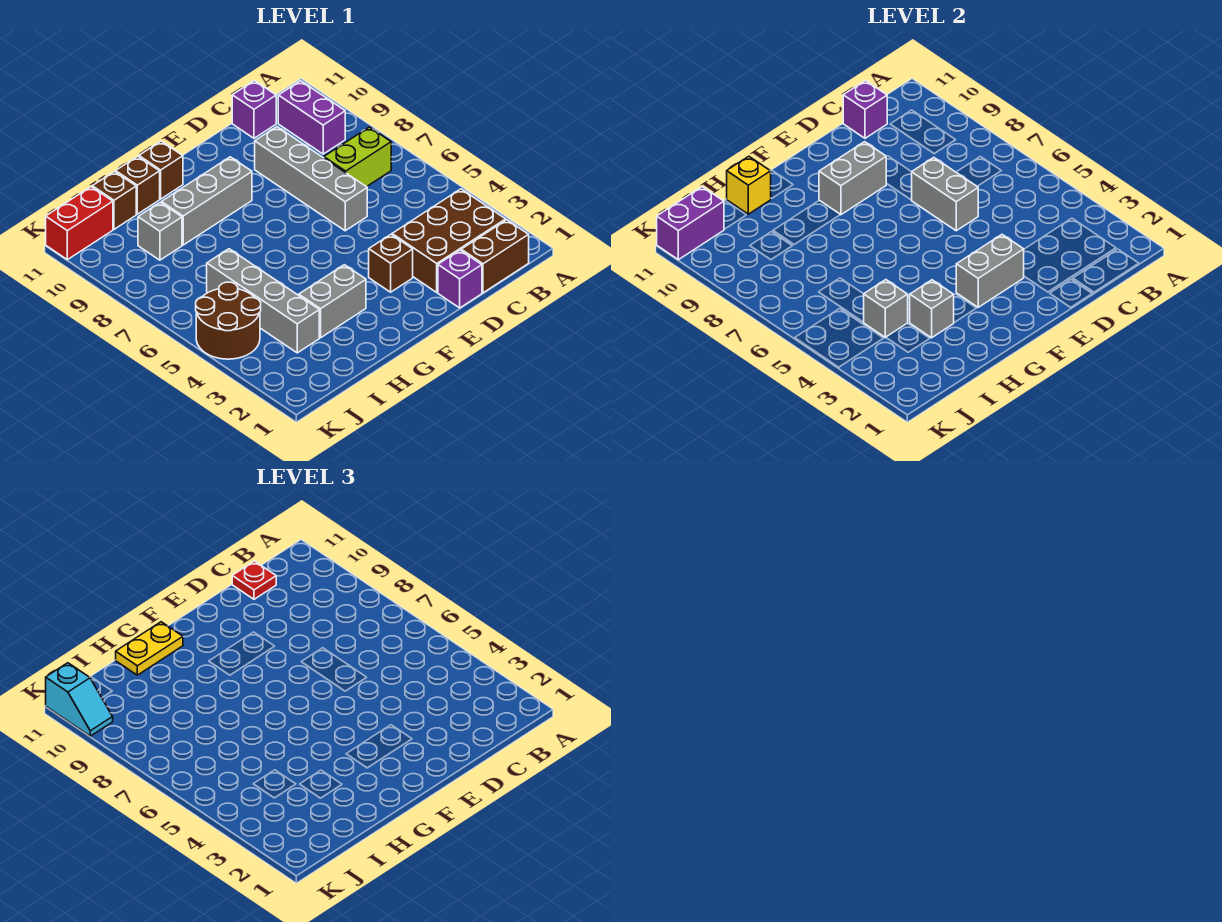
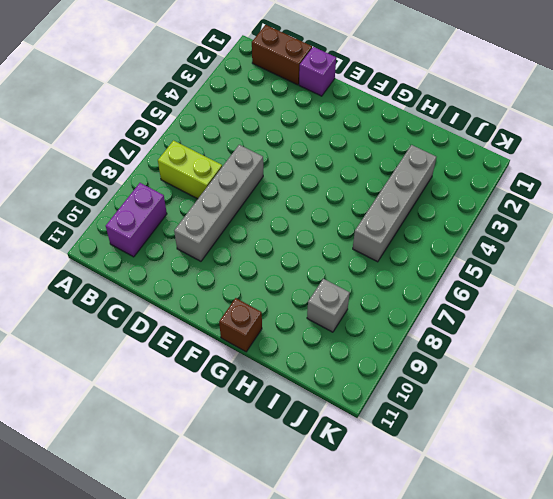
none -> brown brick B2:D3 level 1
none -> purple brick C11 level 1
none -> brown brick E3 level 1

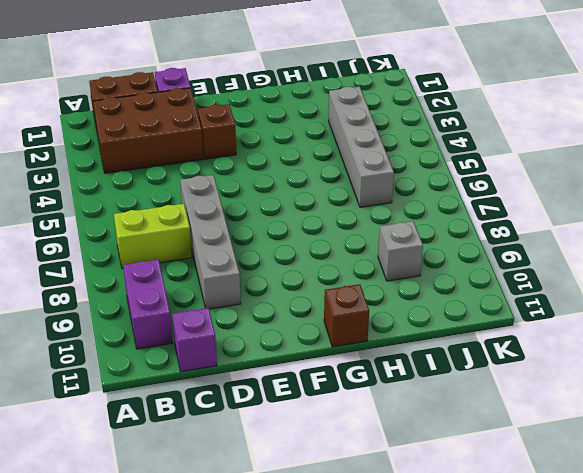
none -> grey brick F9:H9 level 1
none -> grey brick G3:H3 level 1
none -> brown brick H11 level 1

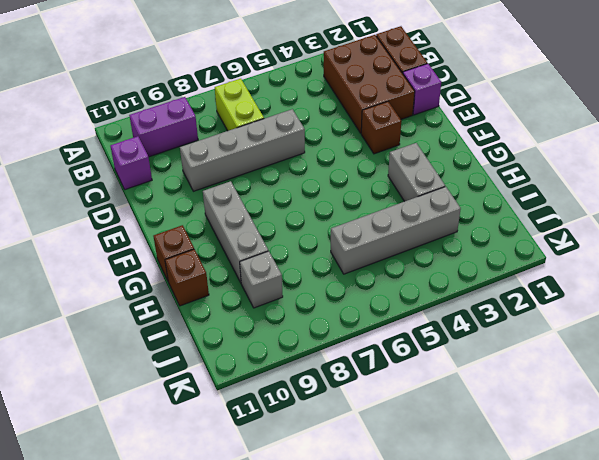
none -> brown brick I11 level 1
none -> brown round brick J4:K5 level 1
none -> red brick J11:K11 level 1

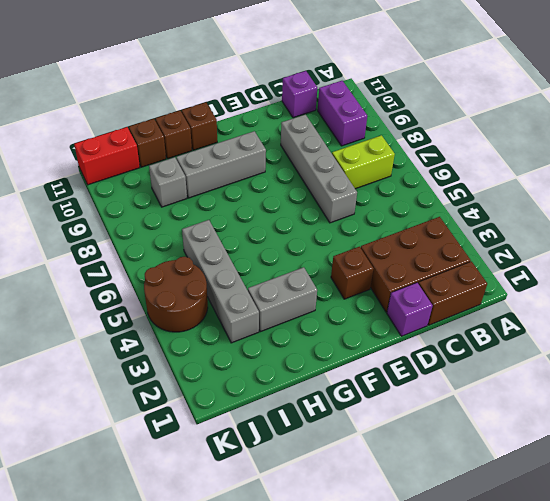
none -> purple brick C11 level 2
none -> grey brick D6:D7 level 2
none -> grey brick E3:F3 level 2

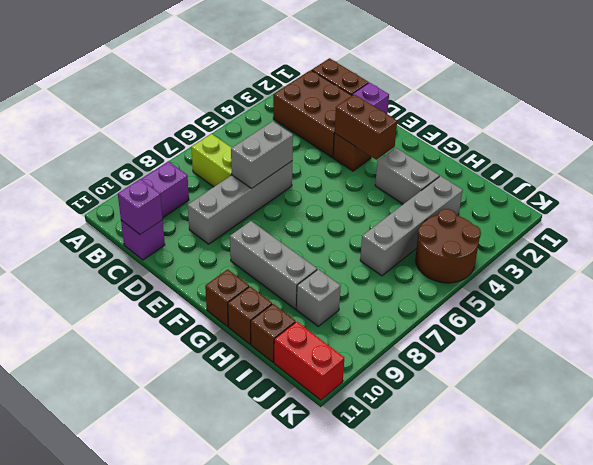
brown brick E3:F3 level 2 -> grey brick E3:F3 level 2
none -> grey brick E9:F9 level 2
none -> grey brick H3 level 2
none -> yellow brick H11 level 2

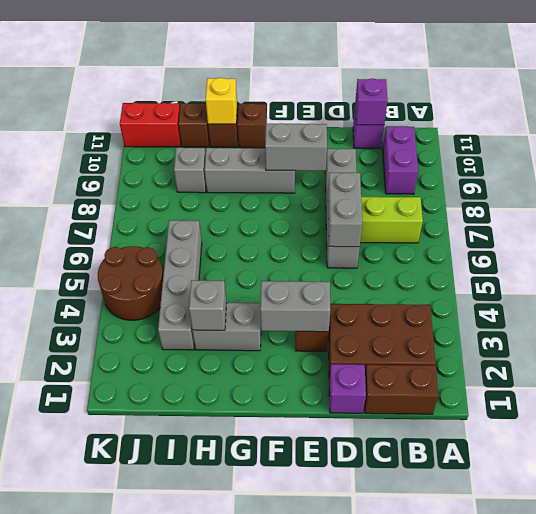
none -> grey brick I4 level 2
none -> purple brick J11:K11 level 2
none -> red plate C11 level 3

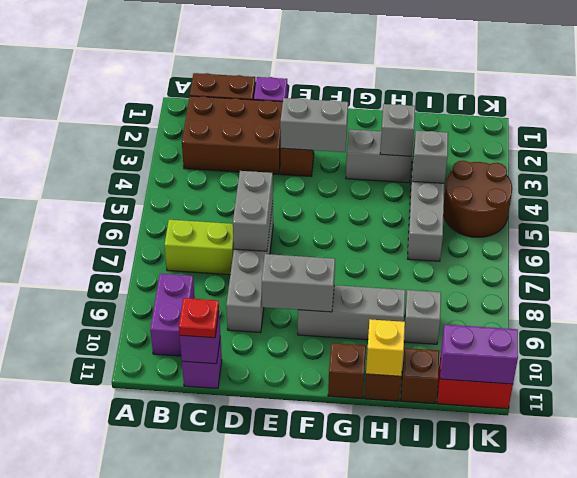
none -> yellow plate G11:H11 level 3
none -> cyan slope K10:K11 level 3 top 11

